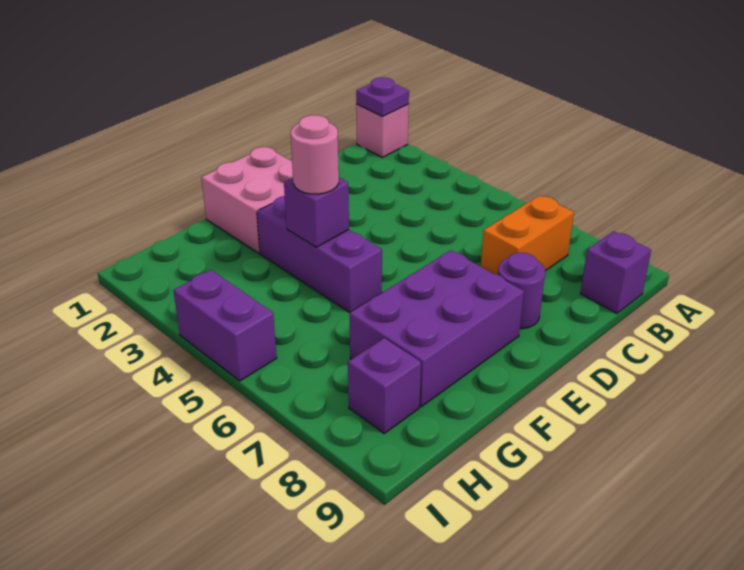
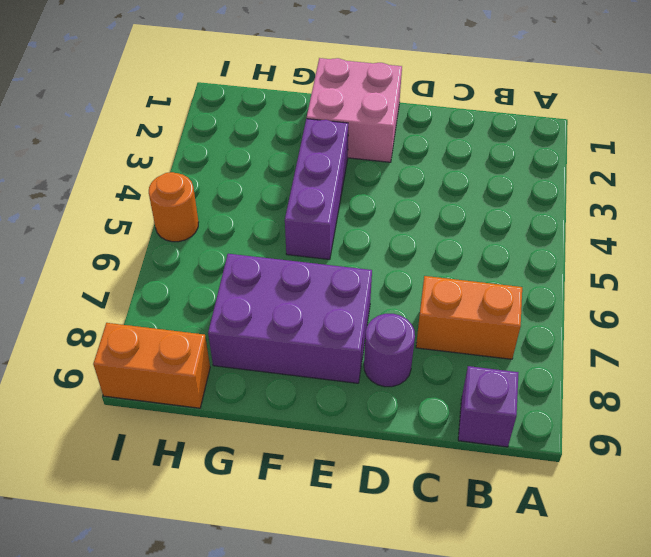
orange brick H9:I9 level 1 -> none
orange round brick I5 level 1 -> purple brick I4:I5 level 1
none -> pink brick A1 level 1
none -> purple brick H8 level 1
none -> purple plate A1 level 2

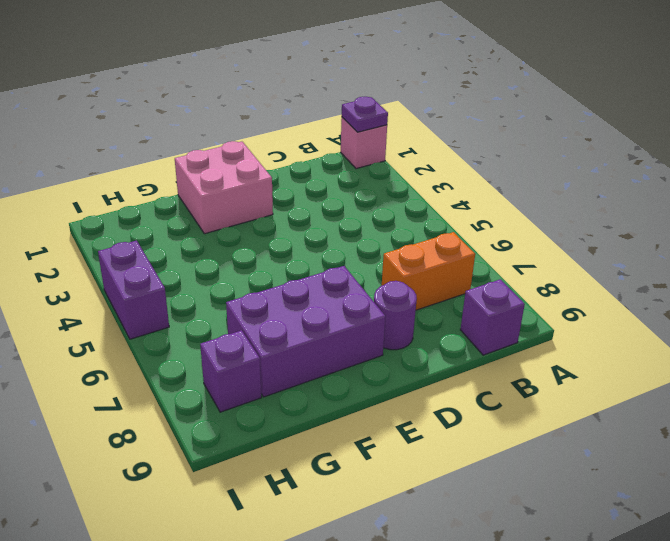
none -> purple brick F3:F5 level 1
none -> purple brick F4 level 2
none -> pink round brick F4 level 3

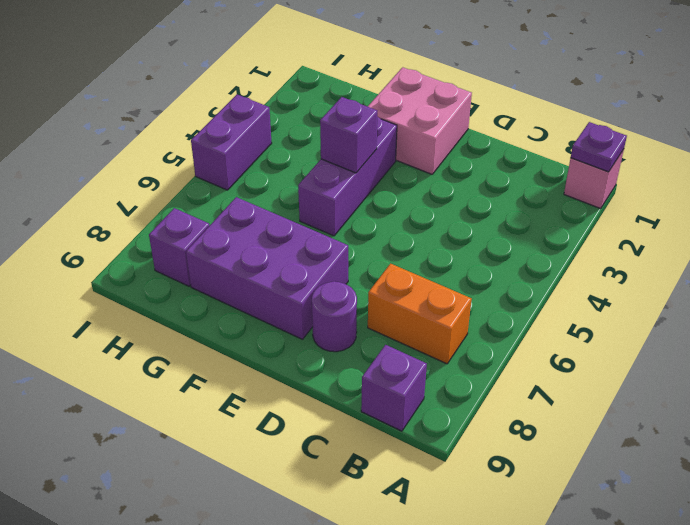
none -> pink round brick F4 level 3

